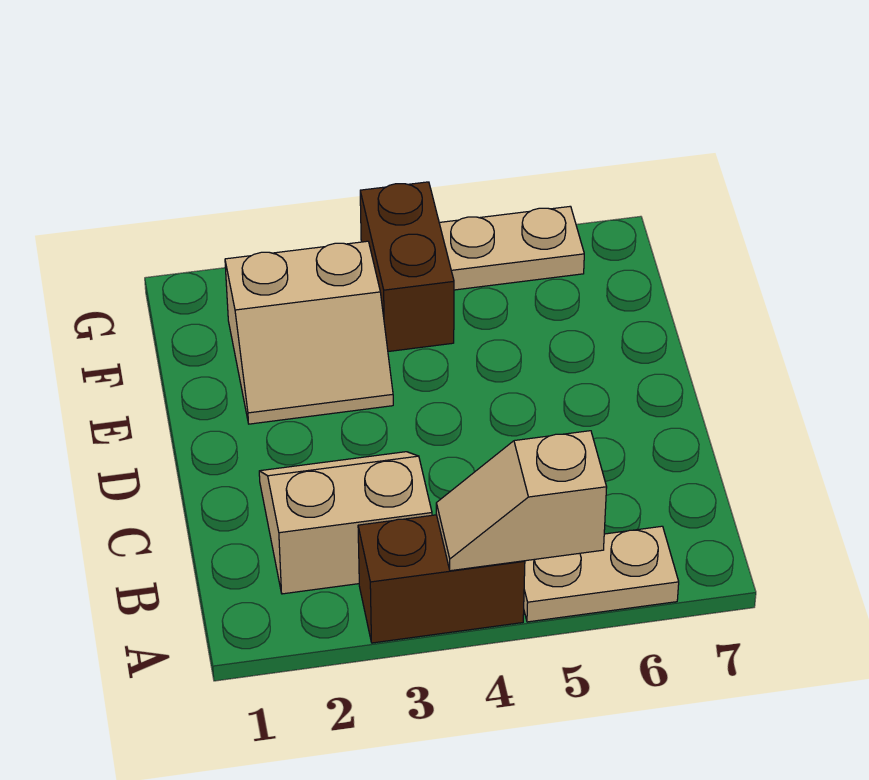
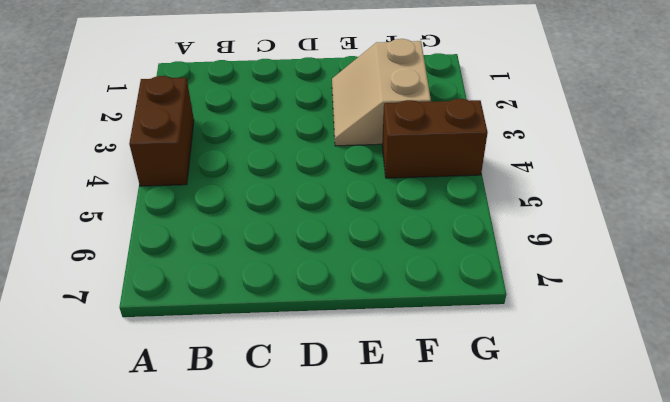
none -> tan plate A5:A6 level 1
none -> tan slope B2:C3 level 1 top B

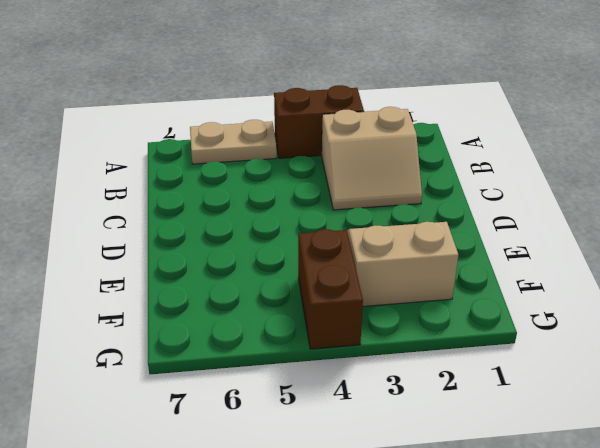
none -> tan plate G5:G6 level 1
none -> tan slope A4:A5 level 2 top 5

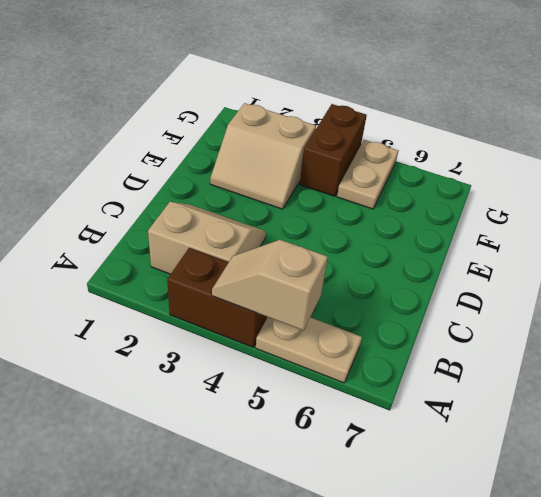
tan plate F5:G5 level 1 -> tan plate G5:G6 level 1

